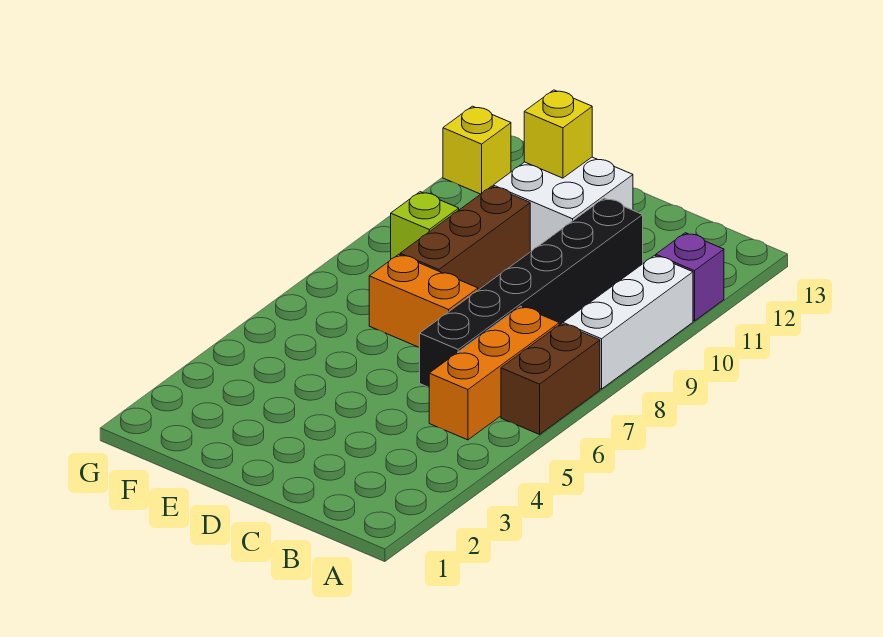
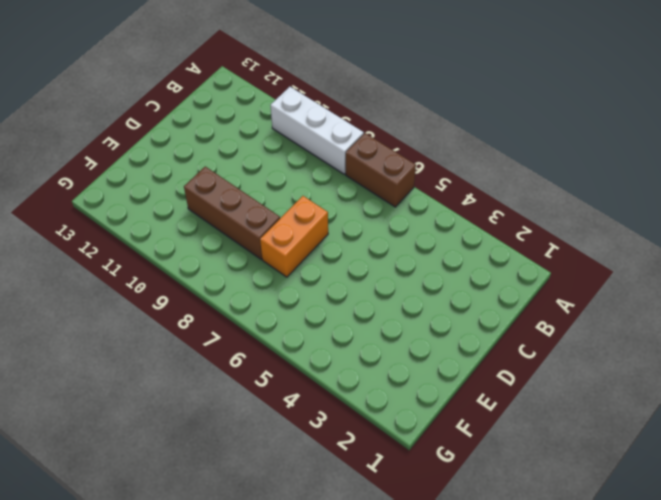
none -> purple brick A11 level 1
none -> orange brick B5:B7 level 1

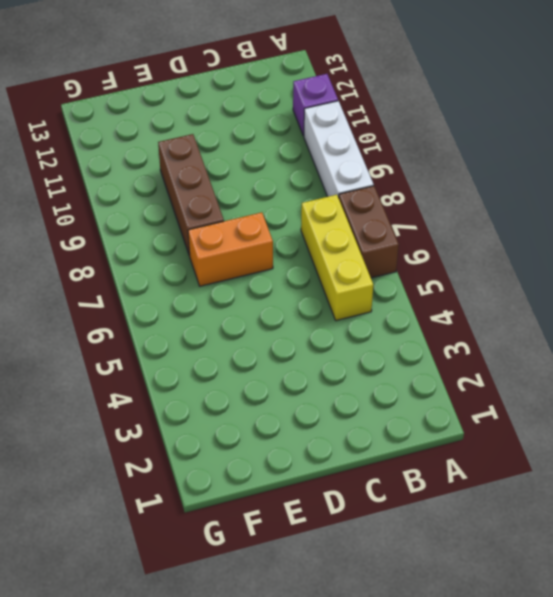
yellow brick B5:B7 level 1 -> orange brick B5:B7 level 1
none -> black brick C6:C11 level 1
none -> white brick D11:E12 level 1

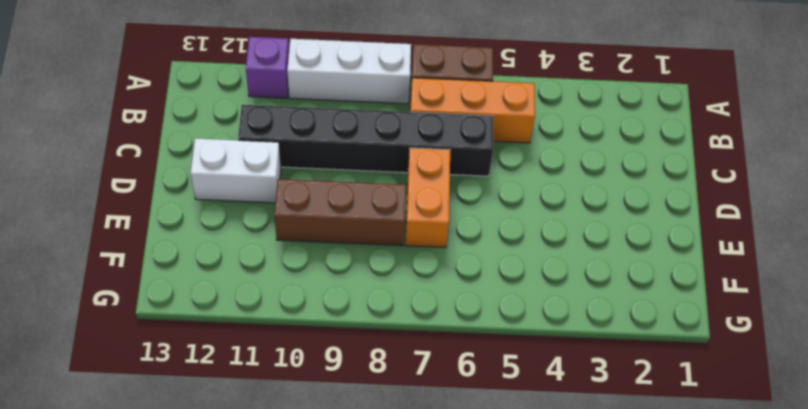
white brick D11:D12 level 1 -> white brick D11:E12 level 1
none -> lime brick F9 level 1
none -> yellow brick G12 level 1

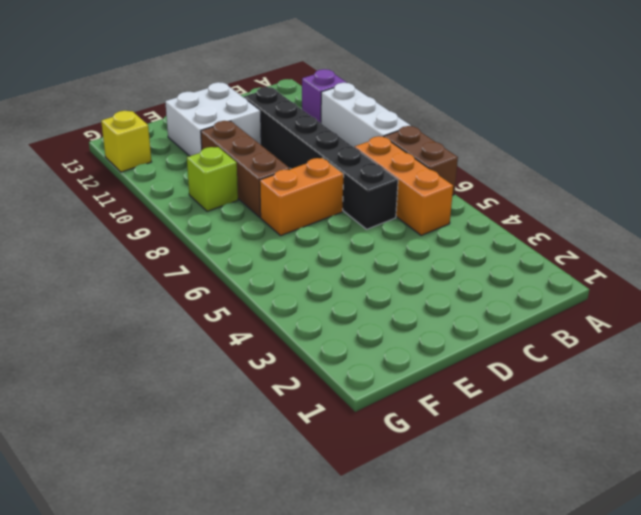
none -> yellow brick E12 level 2

